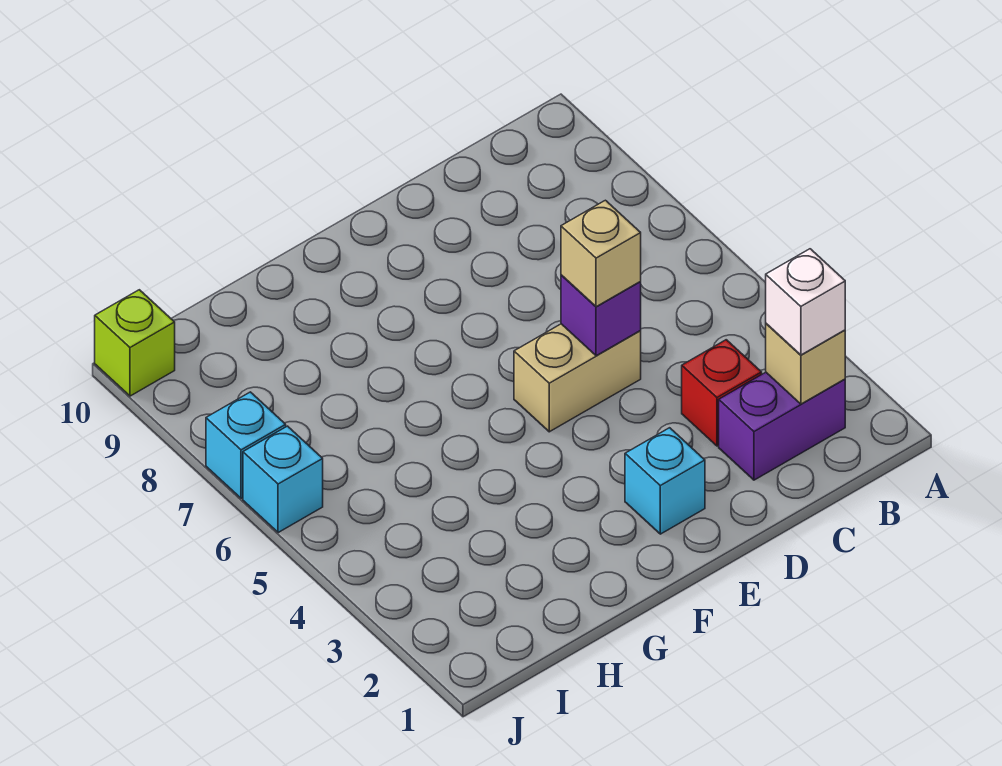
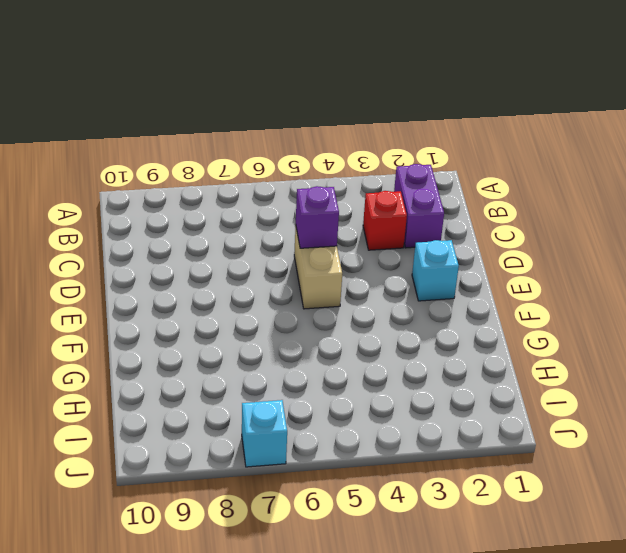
none -> cyan brick J6 level 1
none -> lime brick J10 level 1

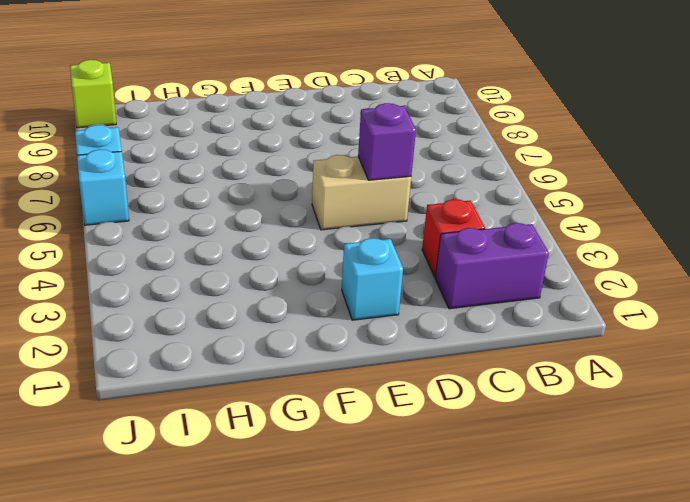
none -> tan brick B2 level 2
none -> white brick B2 level 3

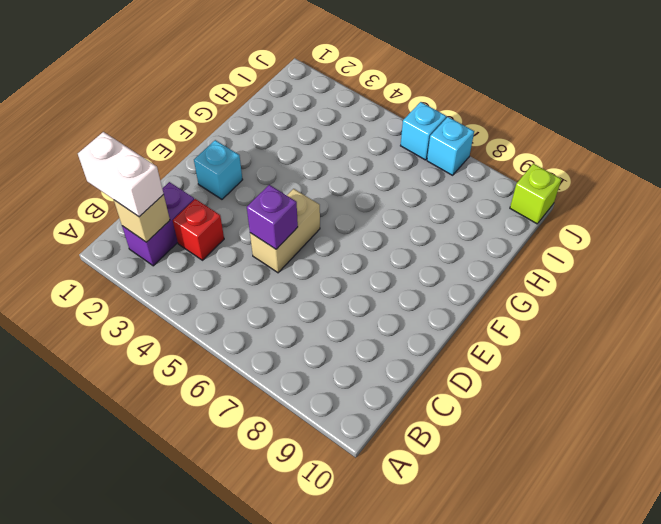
white brick B1:B2 level 3 -> white brick B2 level 3
none -> tan brick D5 level 3

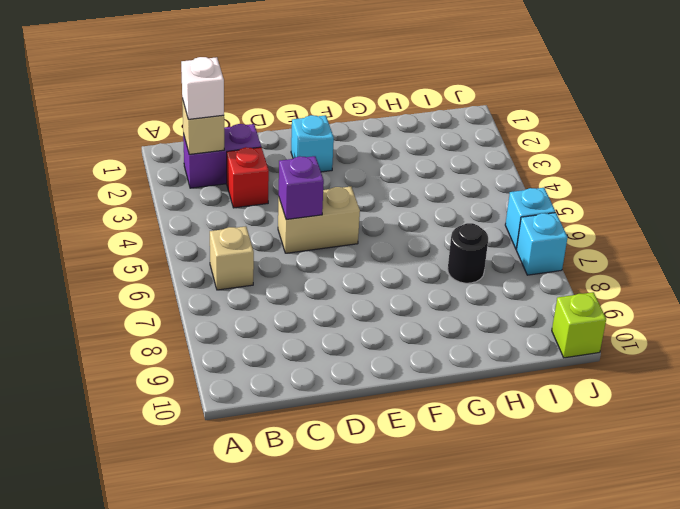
tan brick B6 level 1 -> tan brick D5 level 3
black round brick H7 level 1 -> none

